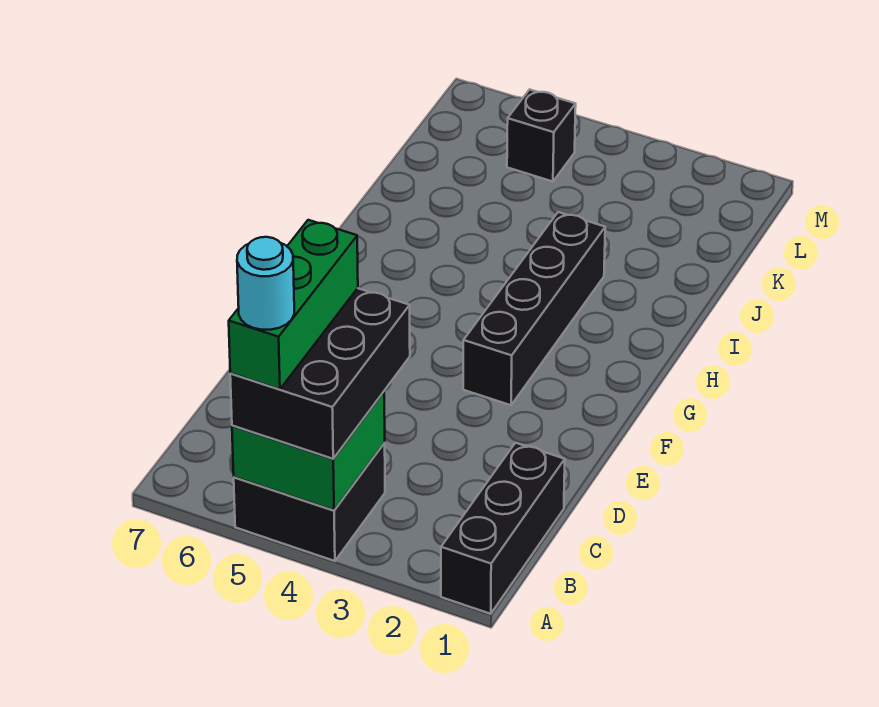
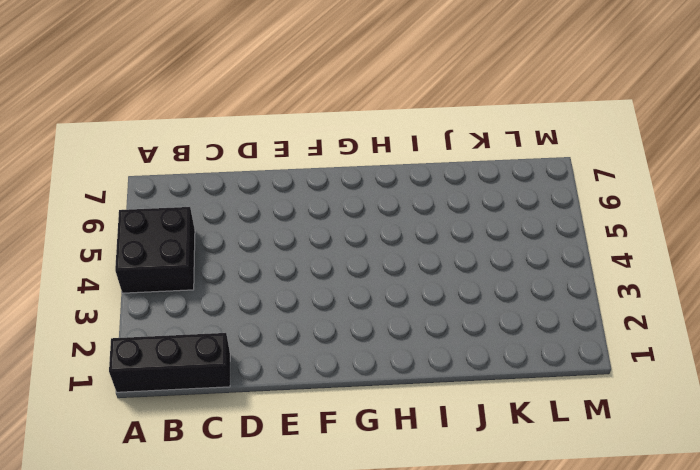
none -> black brick F3:I3 level 1
none -> black brick L5 level 1

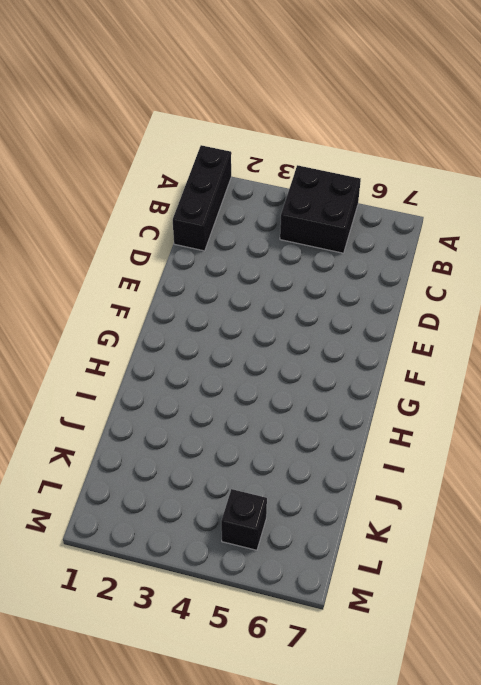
none -> black brick F3:I3 level 1
none -> green brick A4:B5 level 2

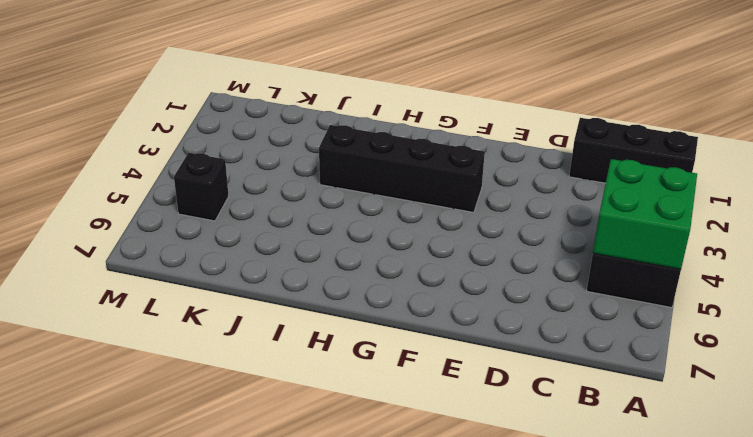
none -> black brick A4:C5 level 3
none -> green brick A5:C5 level 4

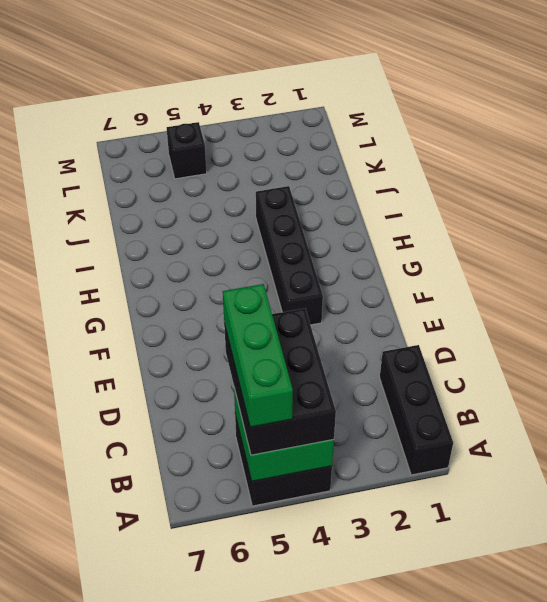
none -> cyan round brick A5 level 5

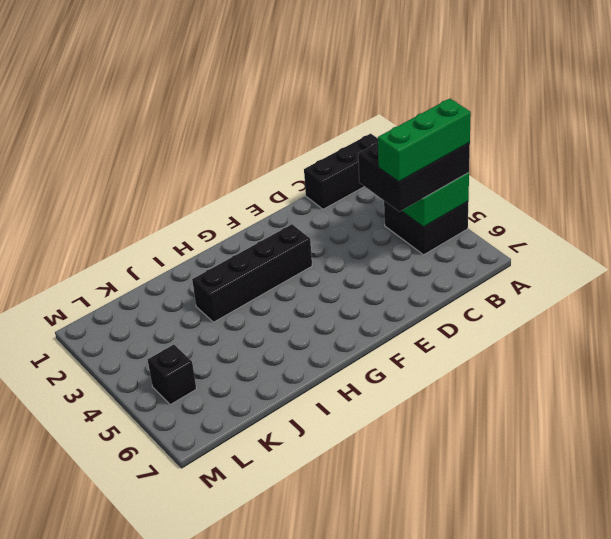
none -> cyan round brick A5 level 5

